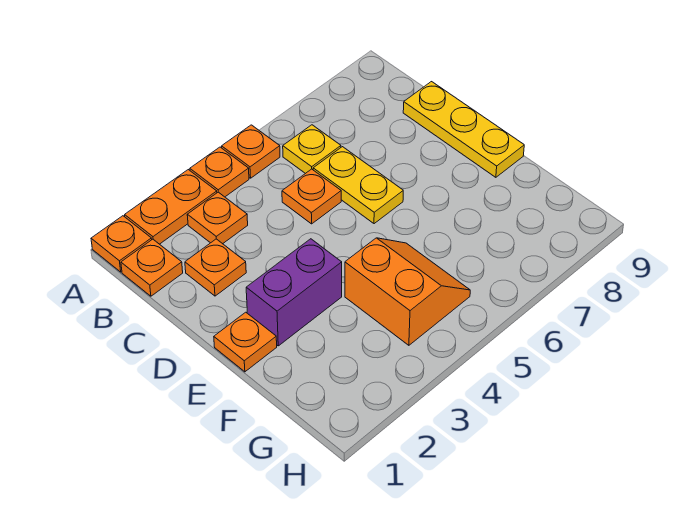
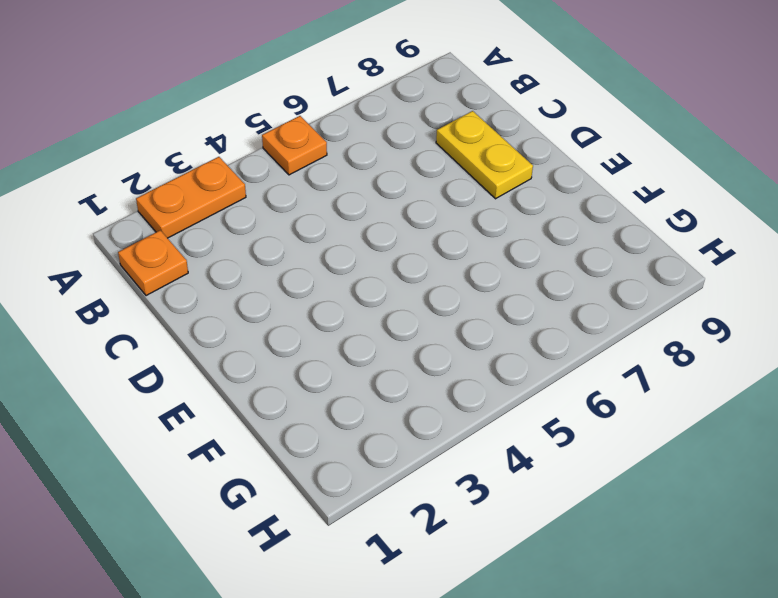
yellow plate C8:D8 level 1 -> yellow plate C6:D6 level 1
none -> orange plate A1 level 1
none -> orange plate A4 level 1
none -> orange plate B3 level 1

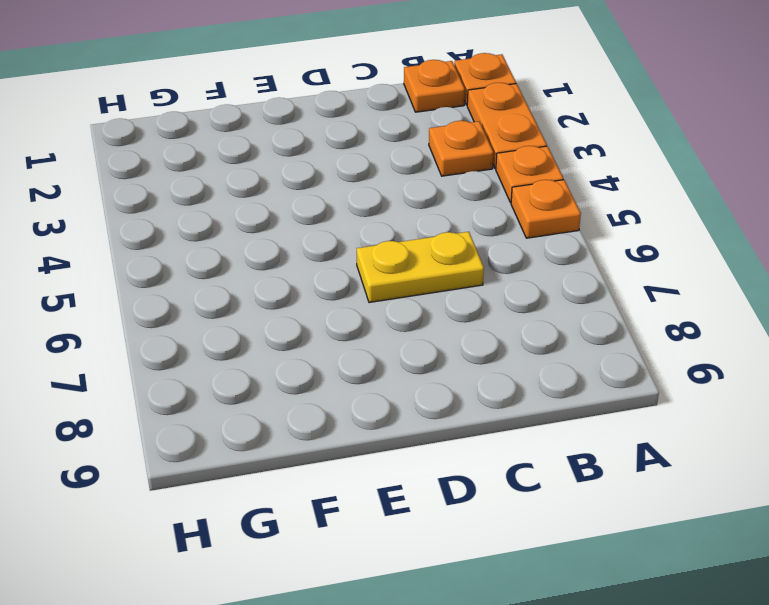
none -> yellow plate B6 level 1
none -> orange plate C2 level 1
none -> orange plate C5 level 1

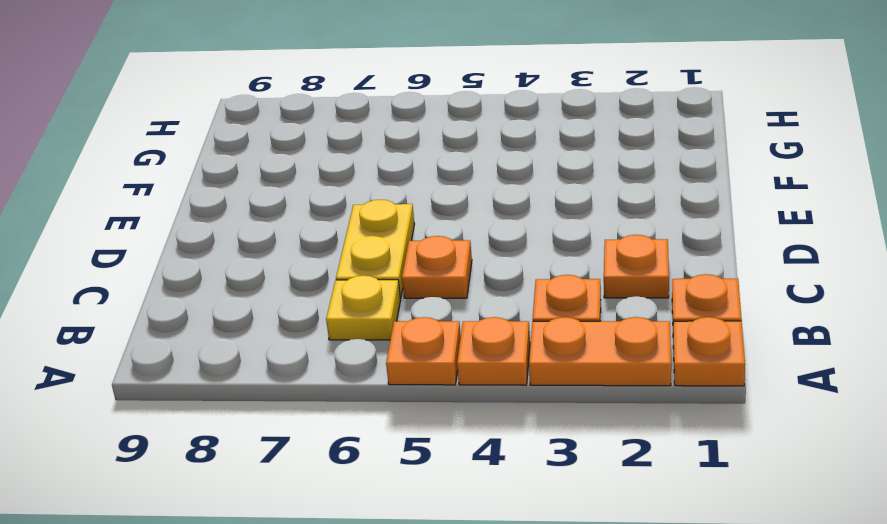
none -> yellow plate C9:E9 level 1
none -> orange plate E1 level 1
none -> purple brick E2:E3 level 1

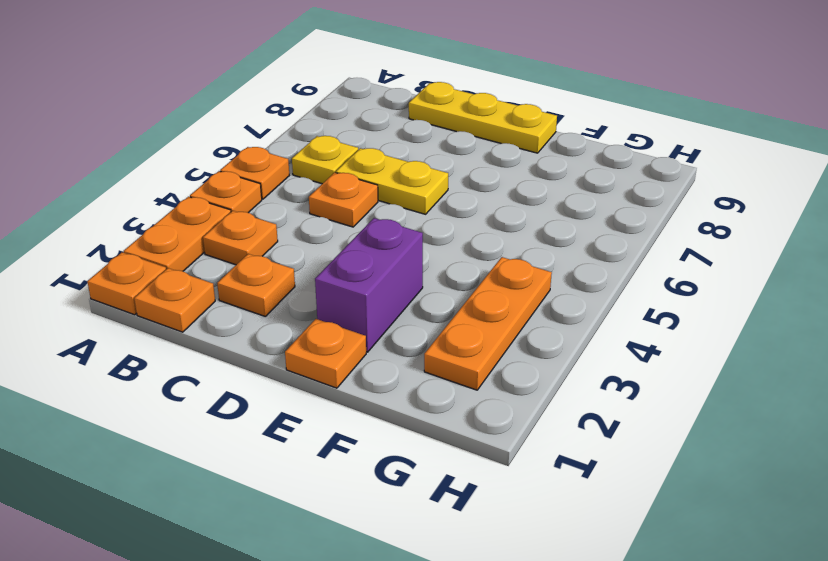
orange plate G2:G4 level 1 -> orange slope F4:G5 level 1 top 4

